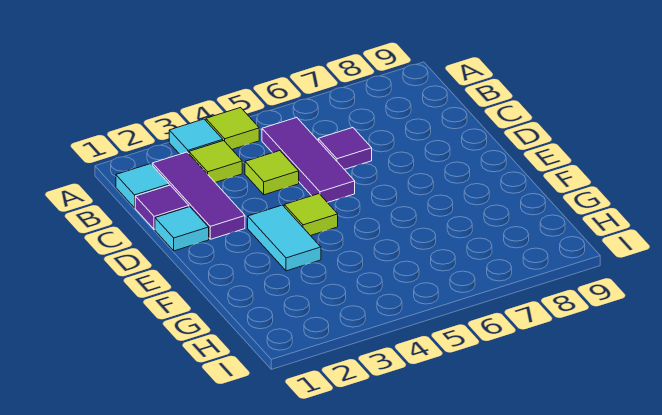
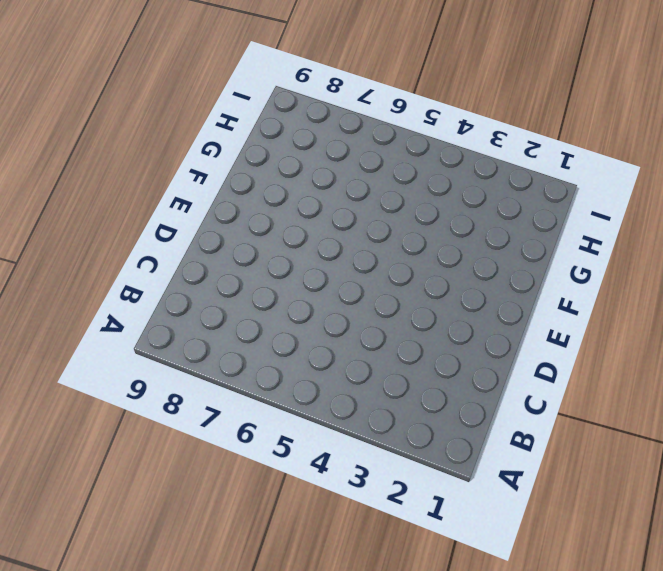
none -> cyan tile A3 level 1
none -> lime tile A4 level 1
none -> cyan tile B1 level 1

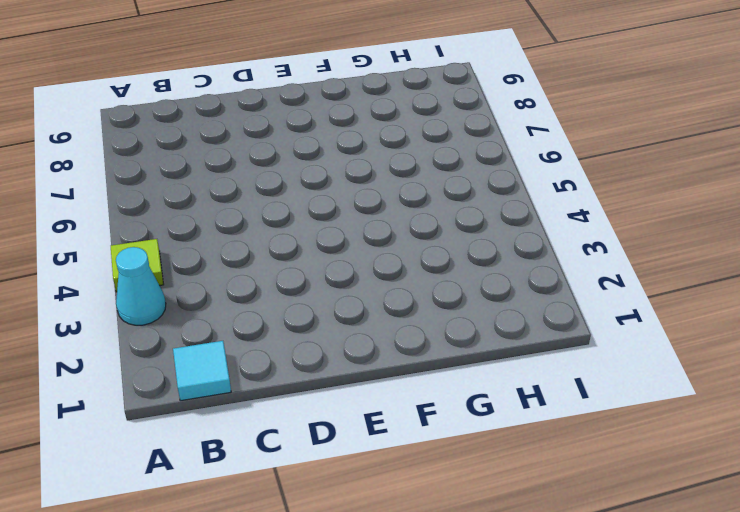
cyan cone A3 level 1 -> cyan tile A3 level 1
none -> purple tile B2:D2 level 1
none -> lime tile B3 level 1
none -> purple tile B5:D5 level 1

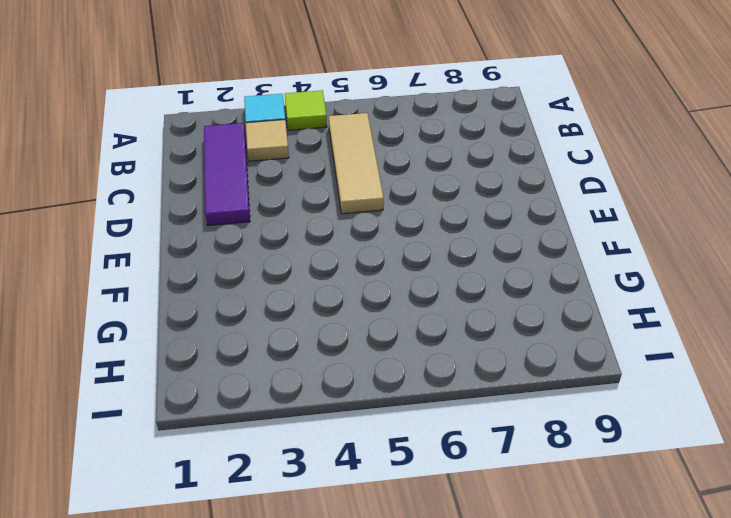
tan tile B3 level 1 -> lime tile B3 level 1
tan tile B5:D5 level 1 -> purple tile B5:D5 level 1
none -> cyan tile B1 level 1
none -> purple tile C1 level 1
none -> lime tile C4 level 1

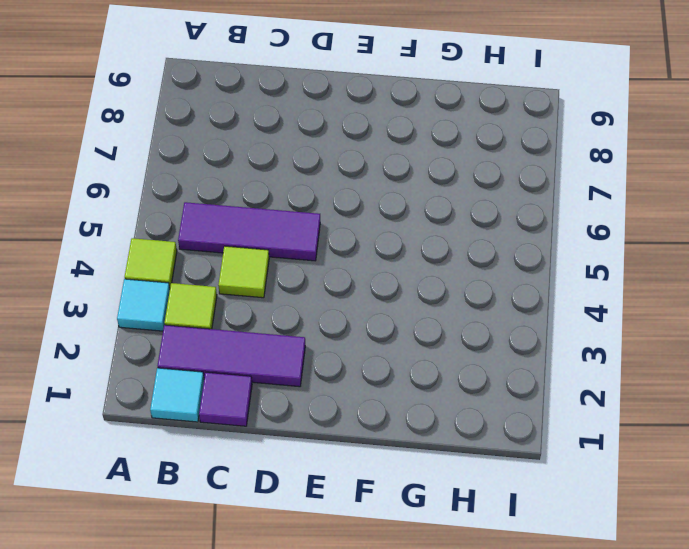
none -> purple tile C6 level 1
none -> cyan tile D1 level 1
none -> cyan tile E3:F3 level 1

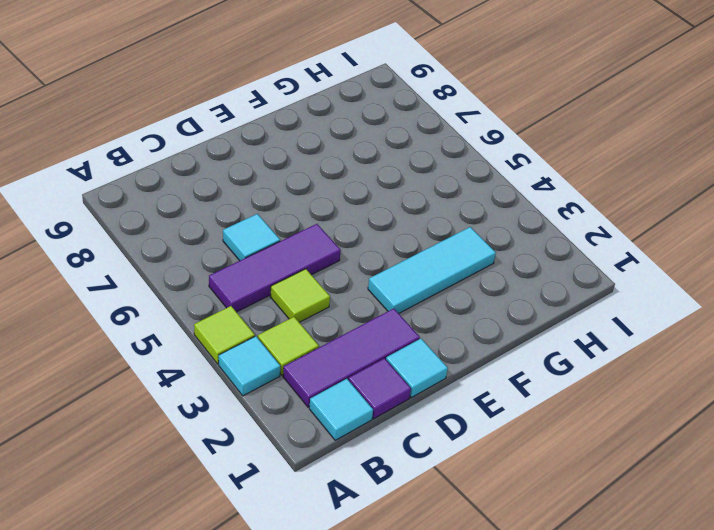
cyan tile C6 level 1 -> purple tile C6 level 1
cyan tile E3:G3 level 1 -> cyan tile E3:F3 level 1
none -> lime tile E4 level 1

